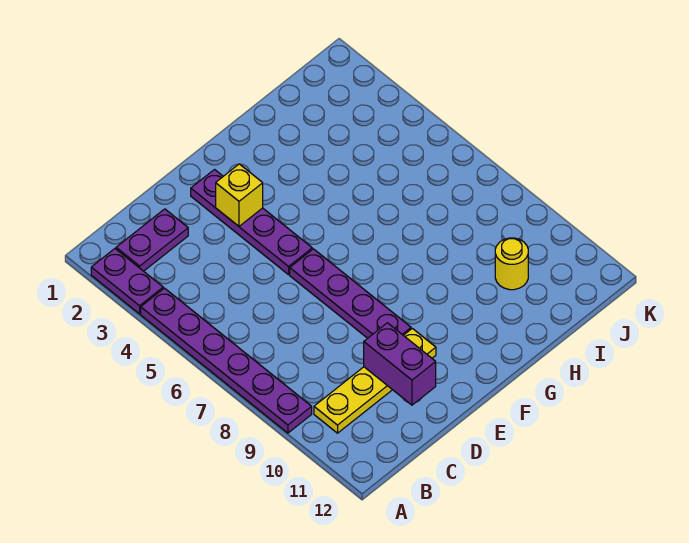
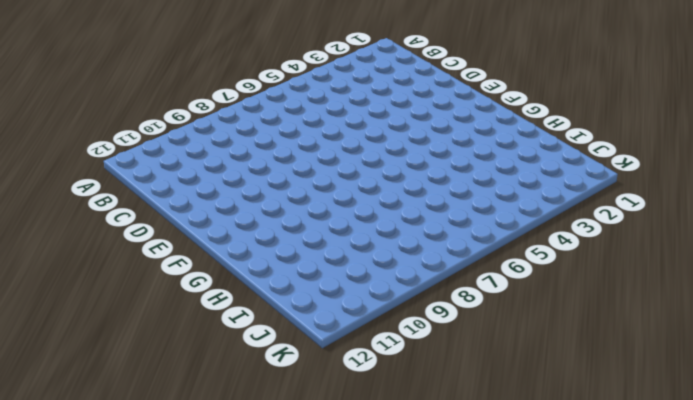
none -> purple plate A2:A3 level 1
none -> purple plate A4:A9 level 1

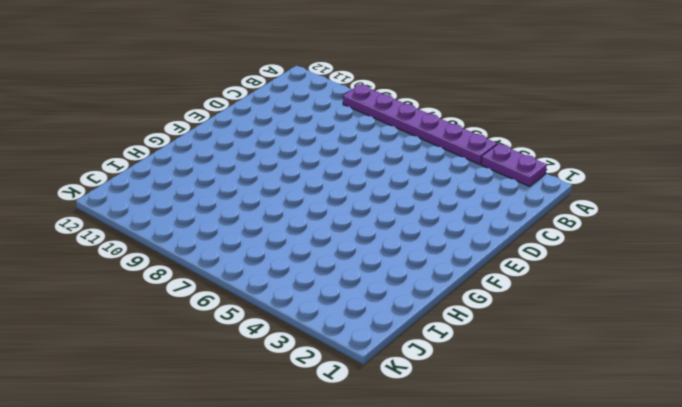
none -> purple plate B2:C2 level 1
none -> yellow plate B10:E10 level 1

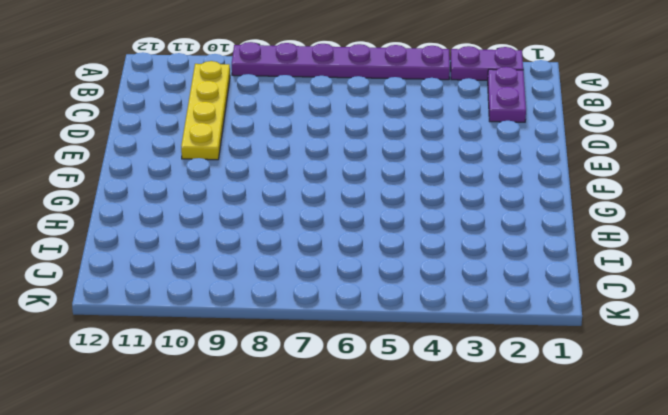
none -> purple plate E2:E5 level 1
none -> purple plate E6:E9 level 1

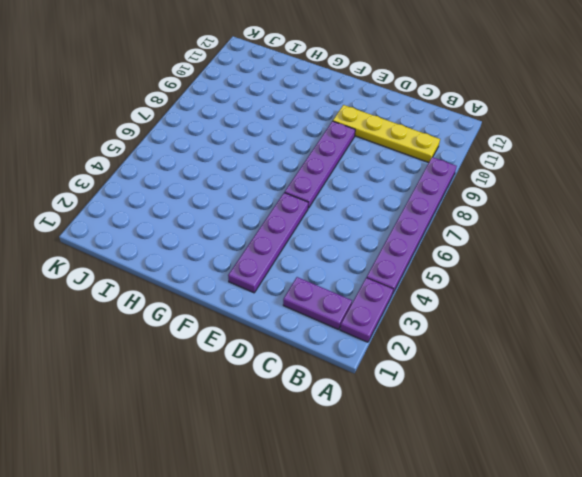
none -> yellow round brick I10 level 1
none -> purple brick D10:D11 level 2

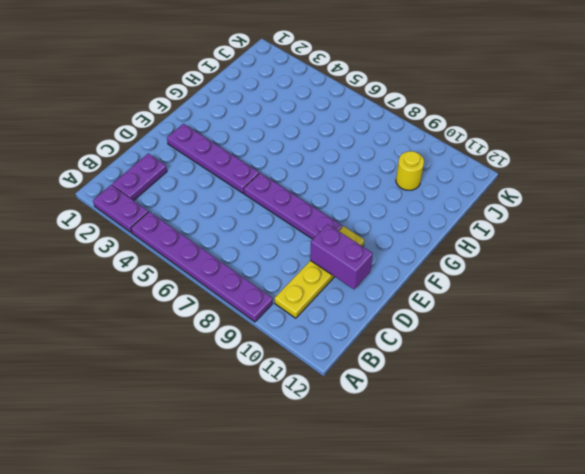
none -> yellow brick E3 level 2

